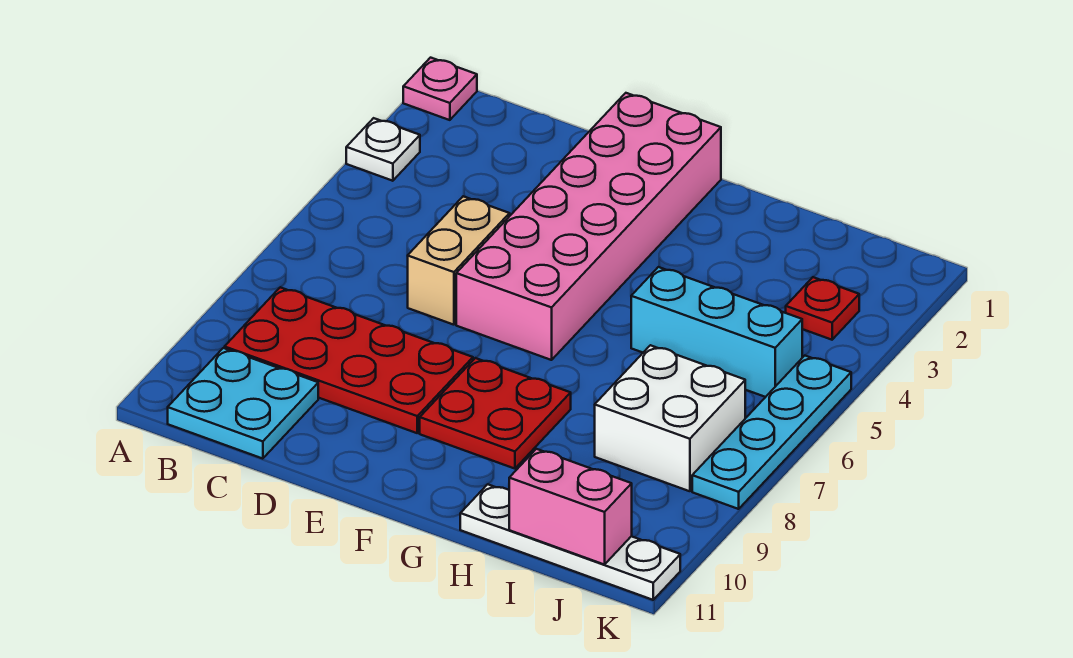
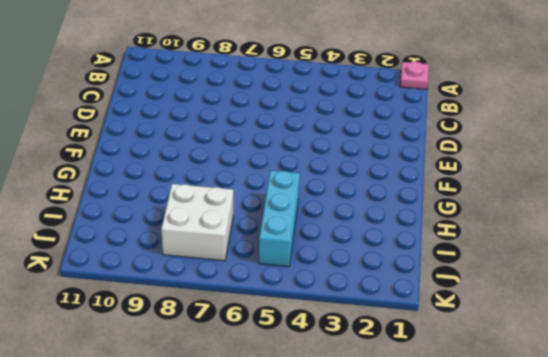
none -> white plate A3 level 1
none -> red plate B8:E9 level 1
none -> cyan plate B10:C11 level 1

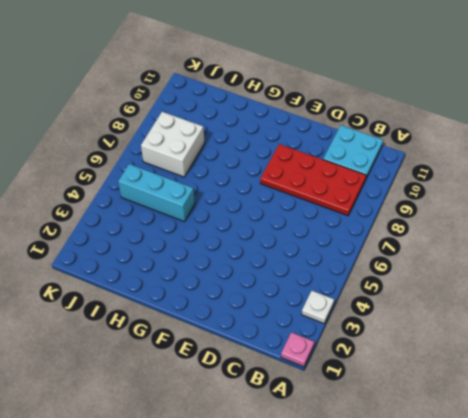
none -> tan brick D5:D6 level 1
none -> pink brick E1:F6 level 1
none -> red plate F8:G9 level 1

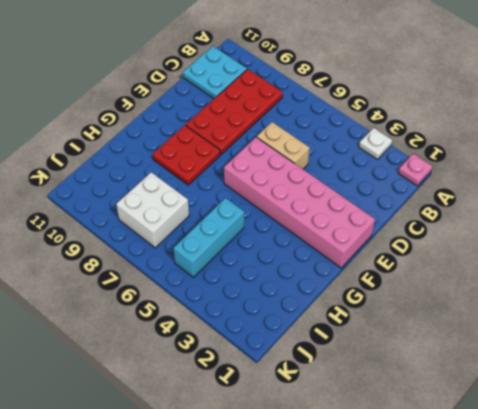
none -> white plate H11:K11 level 1
none -> red plate J3 level 1
none -> cyan plate K5:K8 level 1

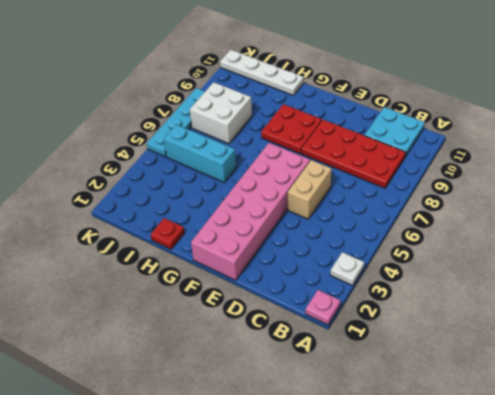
red plate H1 level 1 -> red plate J3 level 1
none -> pink brick I11:J11 level 2

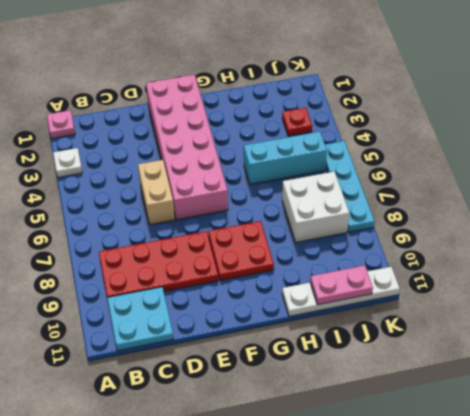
pink plate I11:J11 level 2 -> pink brick I11:J11 level 2

